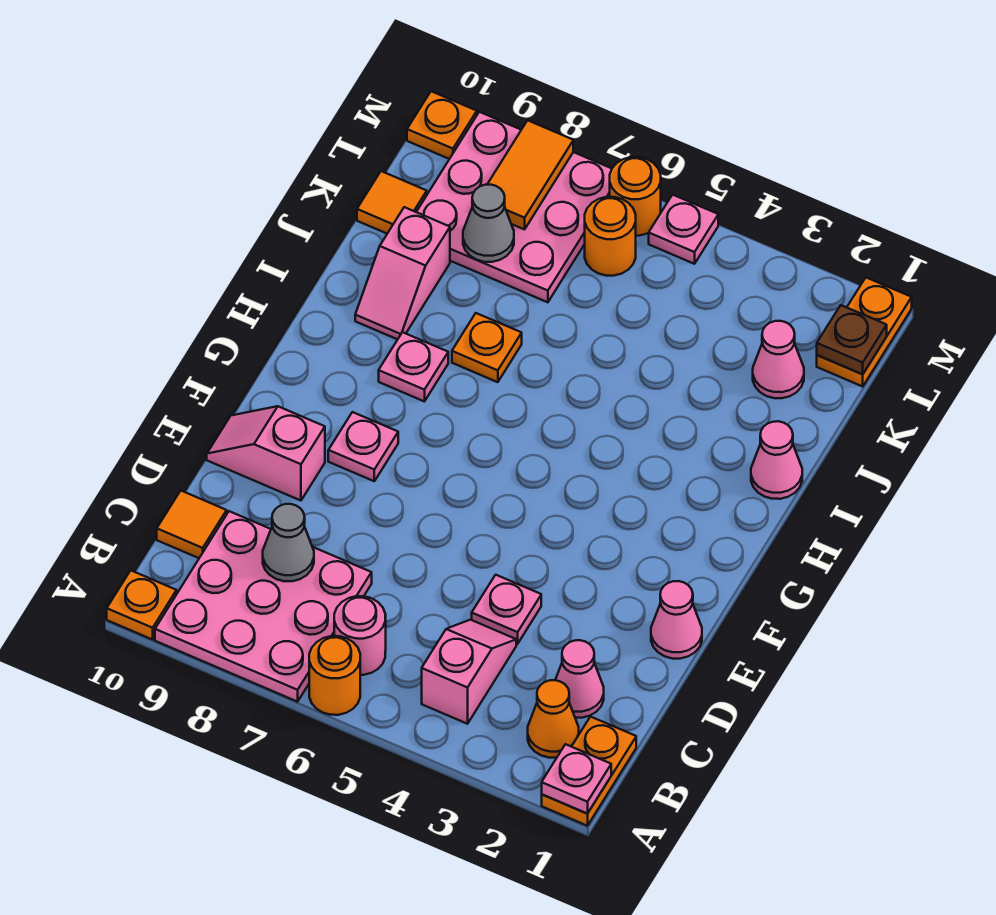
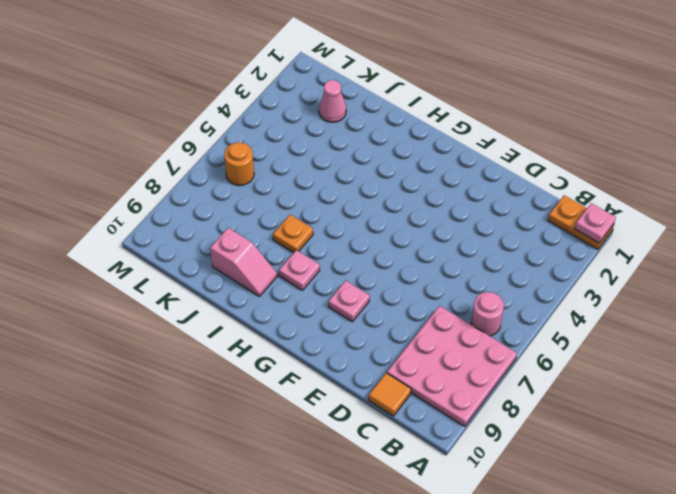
none -> orange round brick A6 level 1
none -> orange plate A10 level 1
none -> orange cone B2 level 1
none -> pink slope B4:C4 level 1 top B

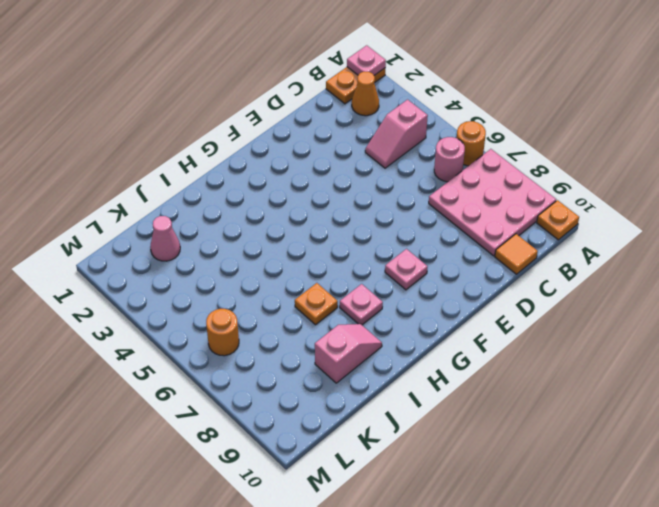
none -> pink cone C2 level 1
none -> pink plate D4 level 1
none -> pink cone E1 level 1
none -> pink slope E9:E10 level 1 top 9

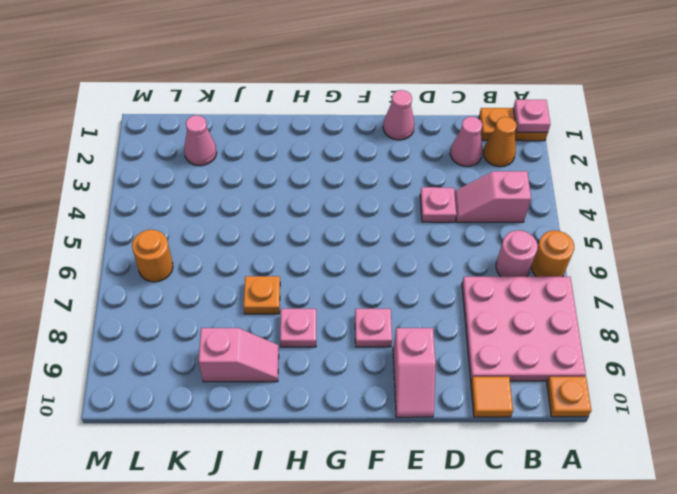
none -> pink cone I1 level 1
none -> pink plate K7:M9 level 1
none -> orange tile K10 level 1
none -> orange plate L1:M1 level 1

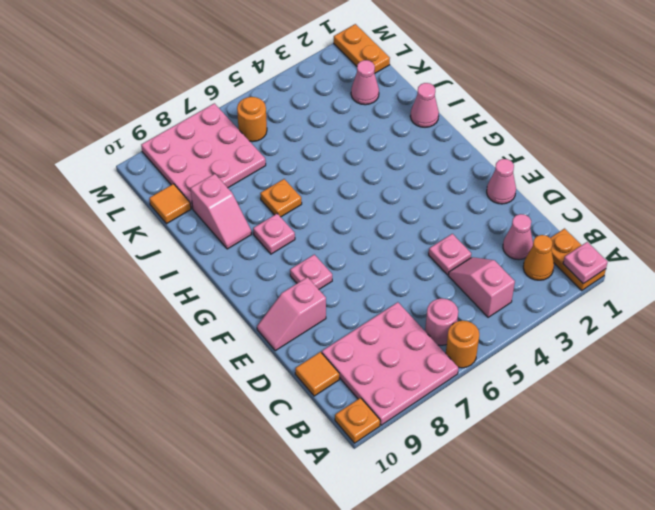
none -> pink plate M5 level 1
none -> orange round brick M6 level 1
none -> orange plate M10 level 1
none -> grey cone C8 level 2

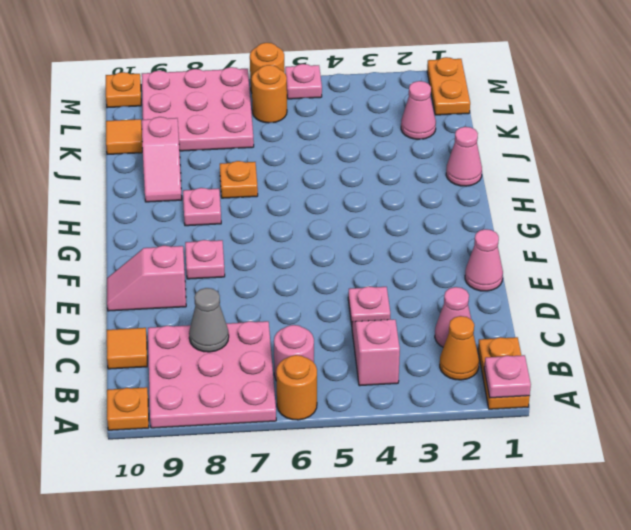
none -> grey cone K8 level 2
none -> brown plate L1 level 2
none -> orange tile L8:M8 level 2

